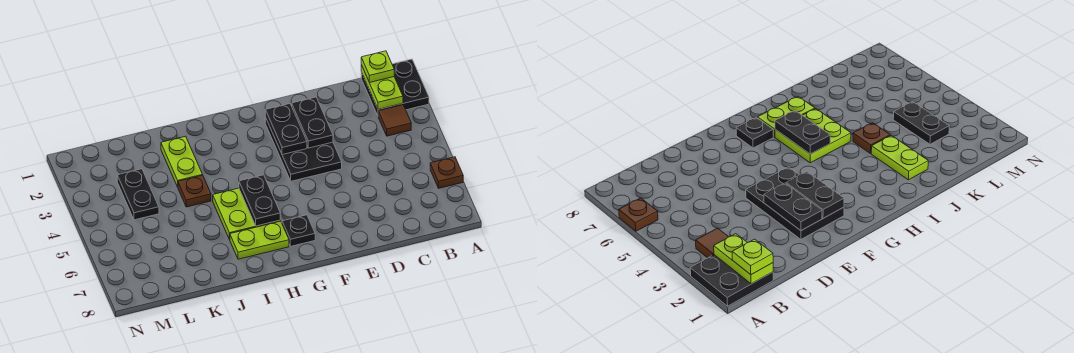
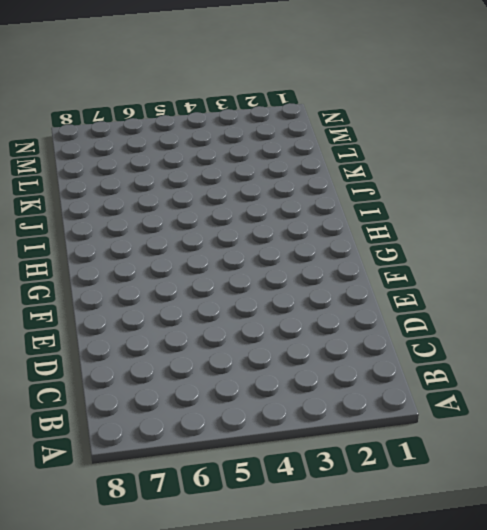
none -> black plate A1:B2 level 1
none -> brown plate A6 level 1
none -> brown tile B3 level 1

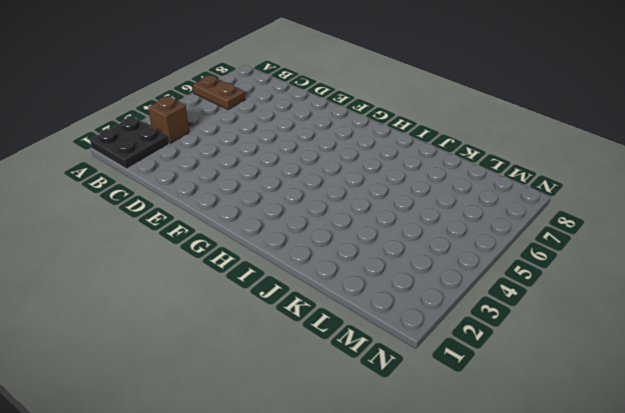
brown plate A6:B6 level 1 -> brown plate A6 level 1
brown brick B3 level 1 -> brown tile B3 level 1
none -> black plate E2:F4 level 1
none -> black plate G7 level 1
none -> lime plate H5:I6 level 1

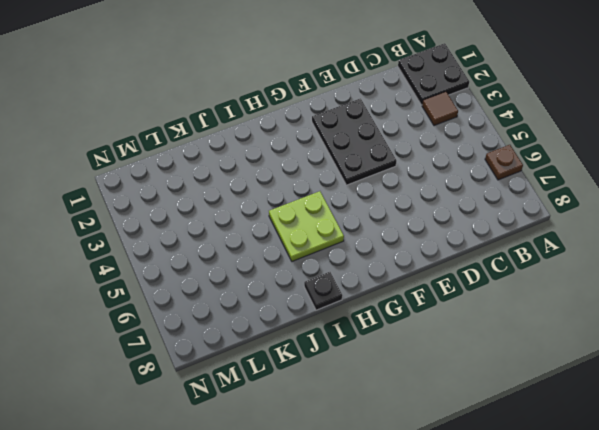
black plate I8 level 1 -> black plate G7 level 1
none -> lime plate H7:I7 level 1
none -> lime plate J2:J3 level 1
none -> brown plate J4 level 1

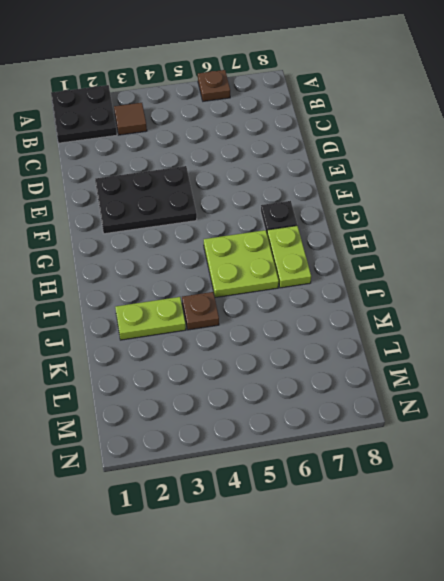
none -> black plate L3:L4 level 1
none -> lime plate B1:B2 level 2
none -> black plate E2:E3 level 2

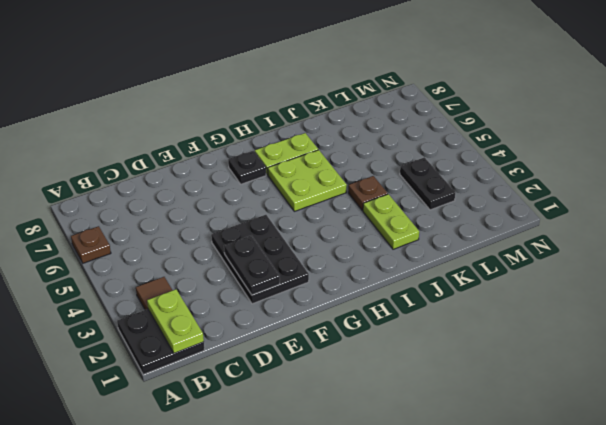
none -> black plate F2:F3 level 2
none -> black plate H5:H6 level 2
none -> lime plate B1 level 3

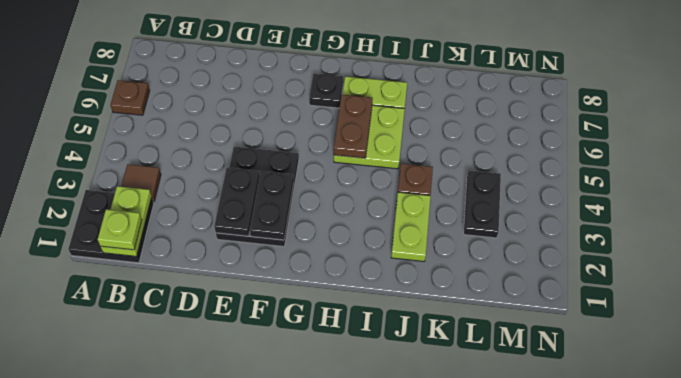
brown plate H5:H6 level 2 -> black plate H5:H6 level 2

